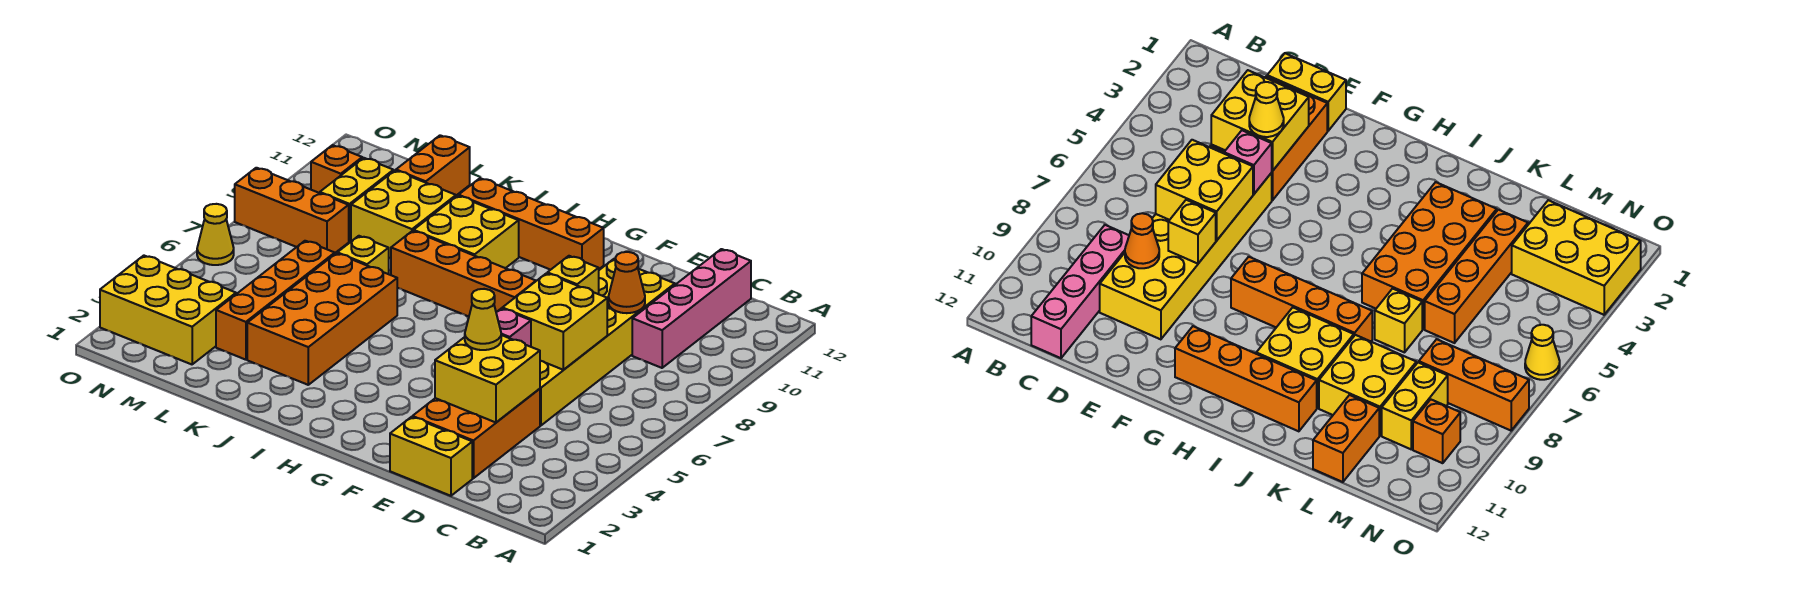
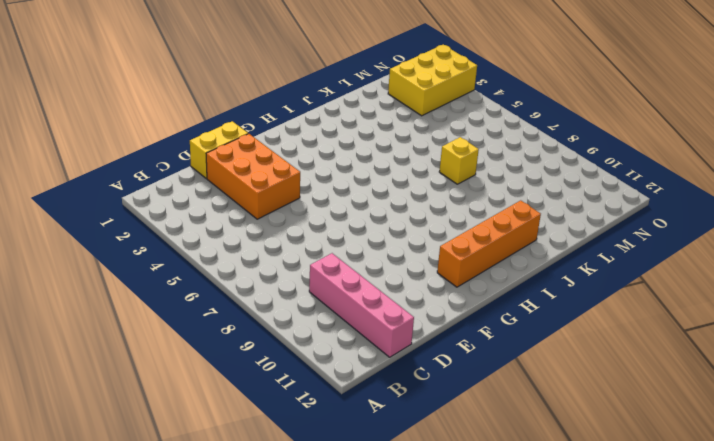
none -> yellow brick D5:E10 level 1
none -> orange brick G8:J8 level 1
none -> yellow brick I9:J10 level 1

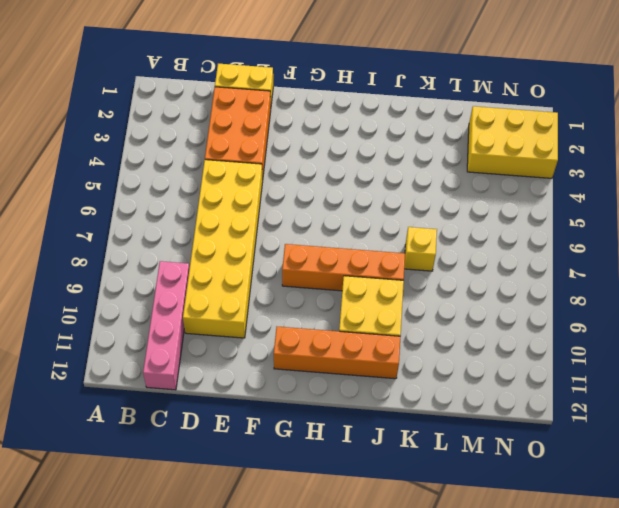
none -> orange brick J3:K6 level 1
none -> yellow brick K9:L10 level 1
none -> orange brick L3:L6 level 1

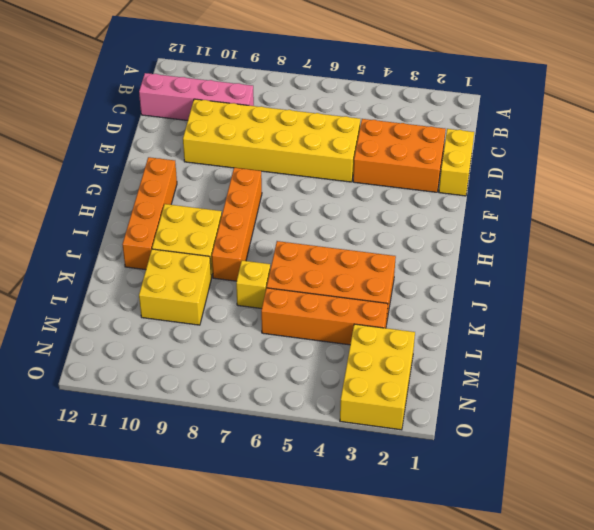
none -> orange brick L11:L12 level 1
none -> orange brick M8:O8 level 1
none -> yellow brick M9:M10 level 1

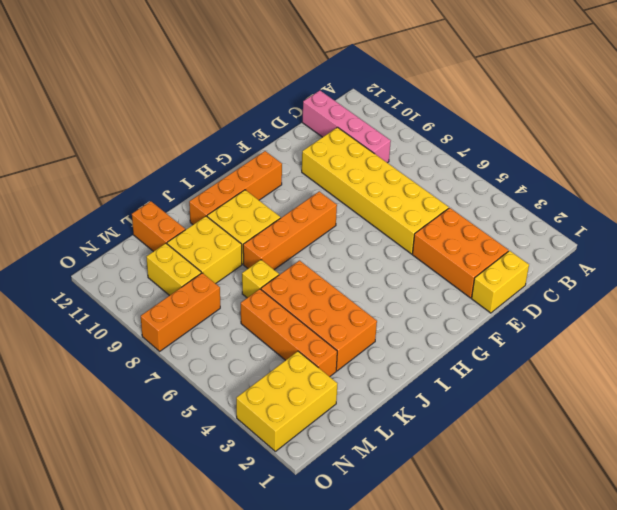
none -> orange brick N10 level 1
none -> yellow cone O6 level 1
none -> yellow brick D3:E4 level 2

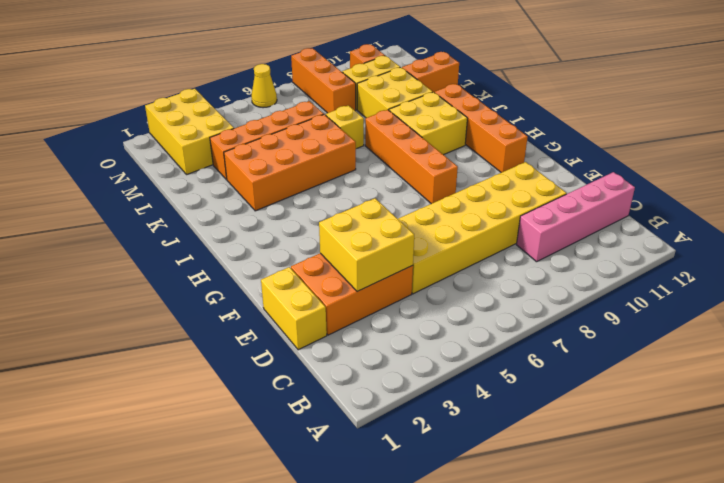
none -> yellow brick D6:E7 level 2
none -> orange cone D9 level 2
none -> pink brick E5 level 2

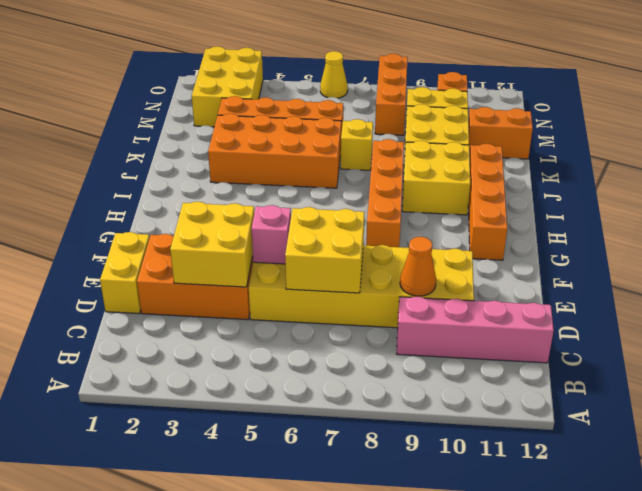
none -> yellow brick E8 level 2
none -> yellow cone E4 level 3

